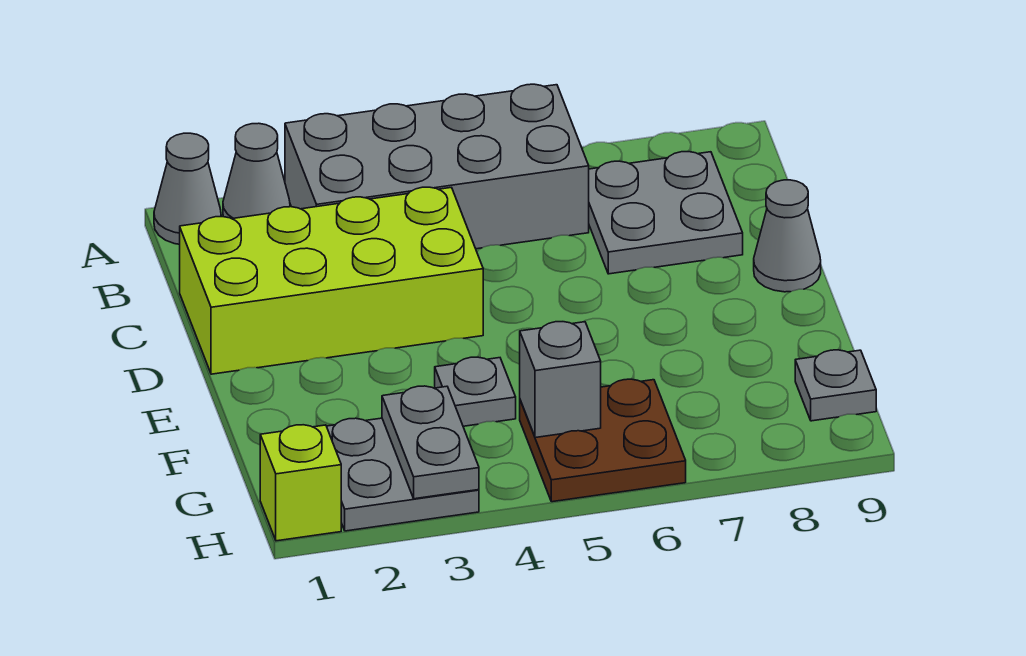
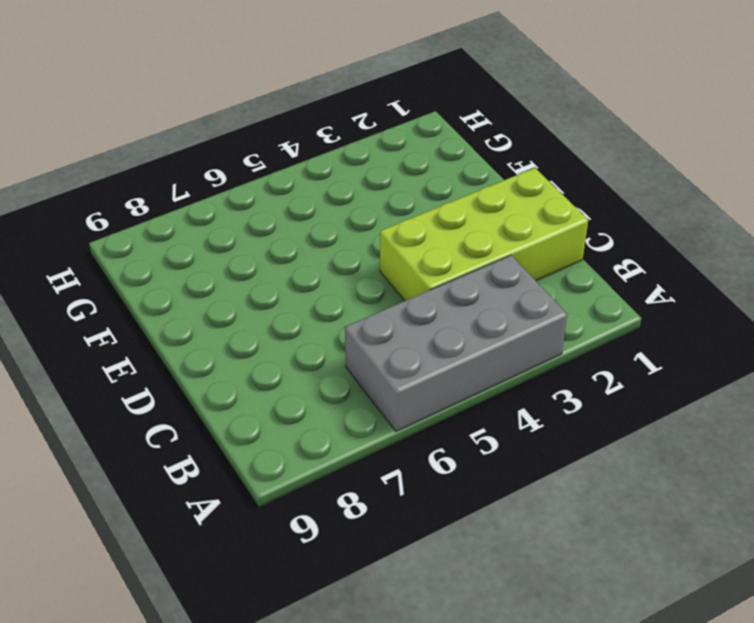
none -> grey cone A1 level 1
none -> grey cone A2 level 1
none -> grey plate B7:C8 level 1

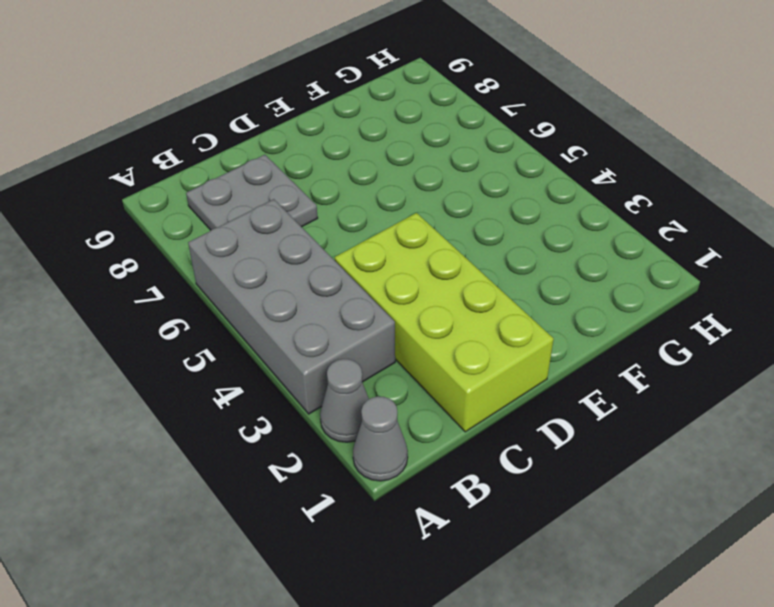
none -> grey cone D9 level 1
none -> grey plate F4 level 1
none -> grey plate G2:H3 level 1

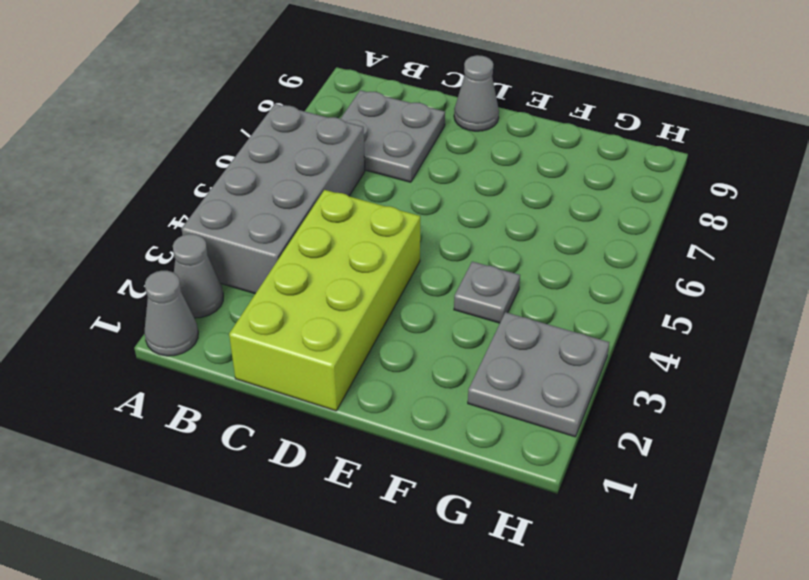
none -> brown plate G5:H6 level 1
none -> grey plate G9 level 1
none -> lime brick H1 level 1

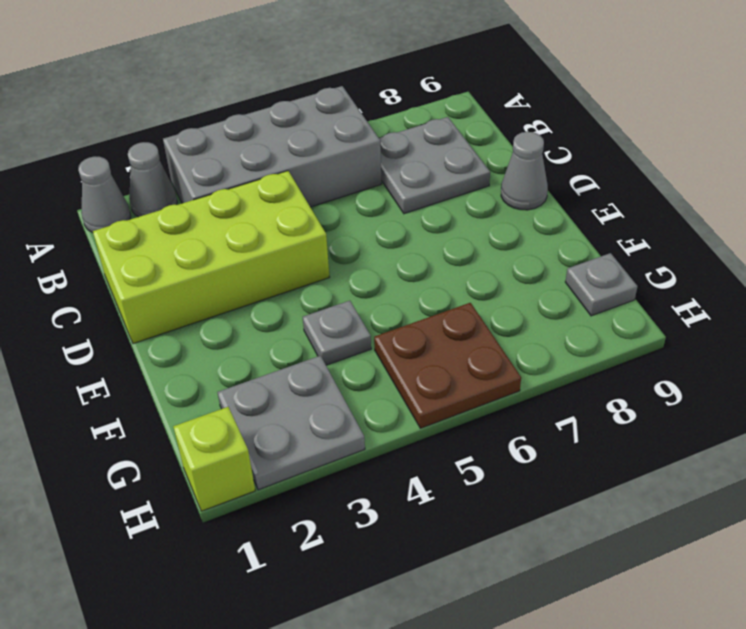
none -> grey plate G3:H3 level 2
none -> grey brick G5 level 2

